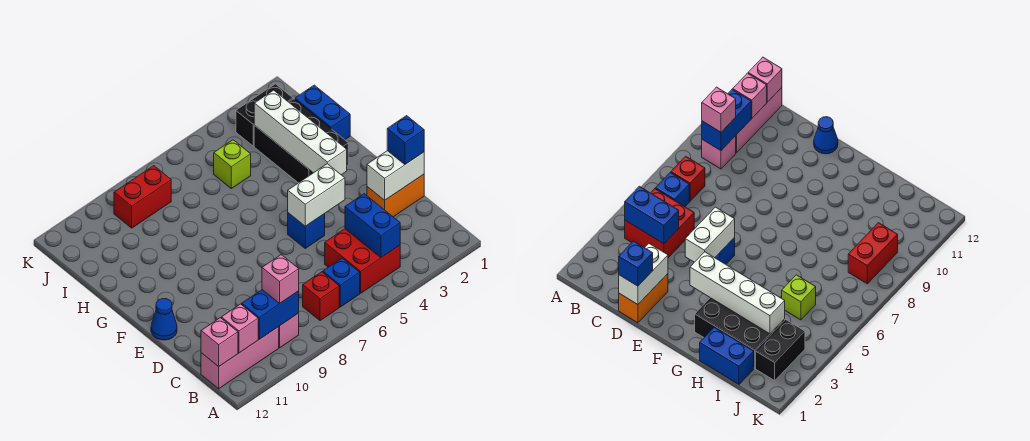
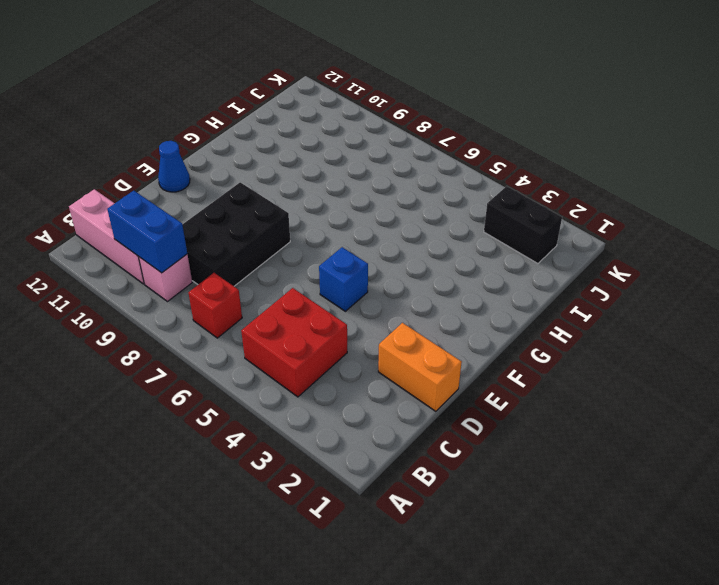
black brick C8:E9 level 1 -> black brick G2:I3 level 1
none -> blue brick B6 level 1
none -> blue brick H1:I1 level 1
none -> lime brick I5 level 1

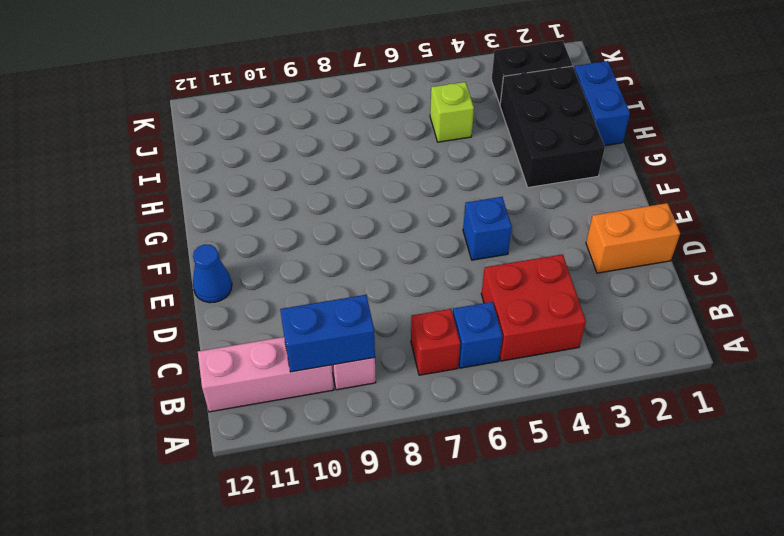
none -> red brick J8:J9 level 1
none -> blue brick B4:C4 level 2
none -> pink brick B11 level 2

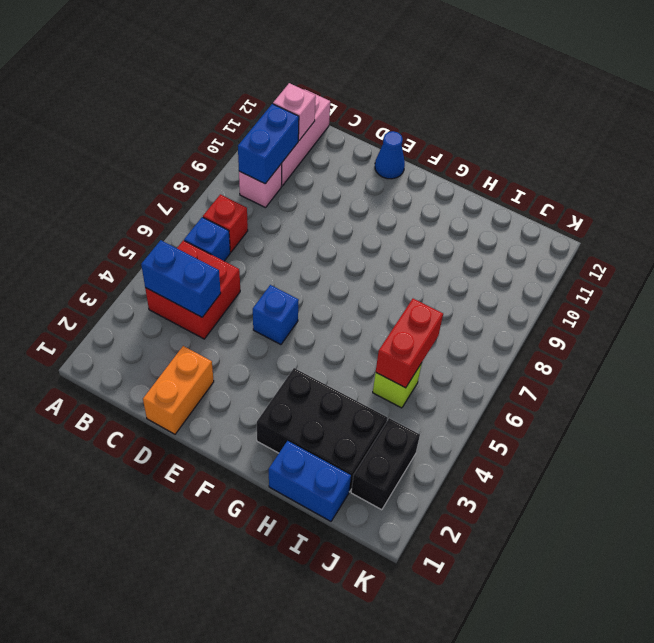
red brick I5:I6 level 2 -> red brick J8:J9 level 1
none -> pink brick B12 level 2
none -> white brick D1:D2 level 2
none -> white brick E4:E5 level 2

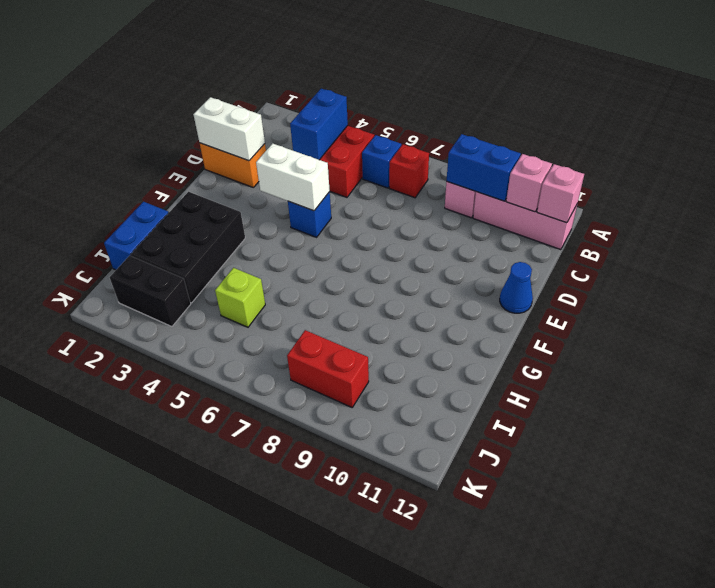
none -> white brick F3:I3 level 2
none -> pink brick B9 level 3
none -> blue brick D1 level 3

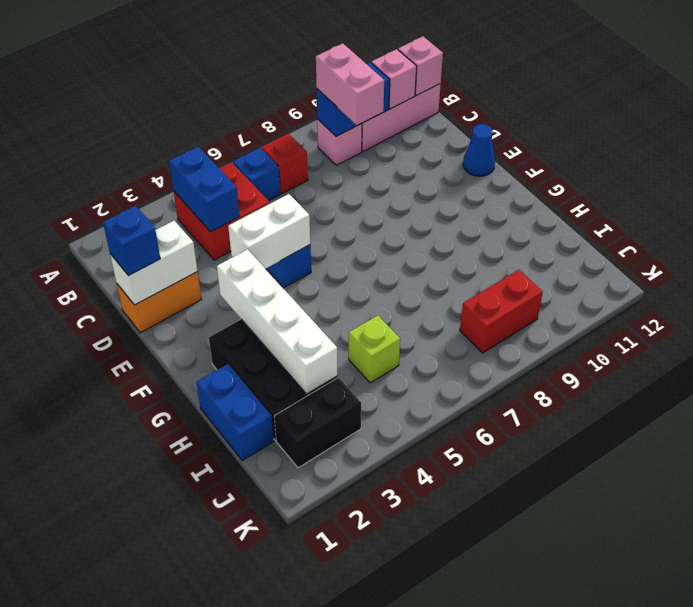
pink brick B9:C9 level 3 -> pink brick B9 level 3

